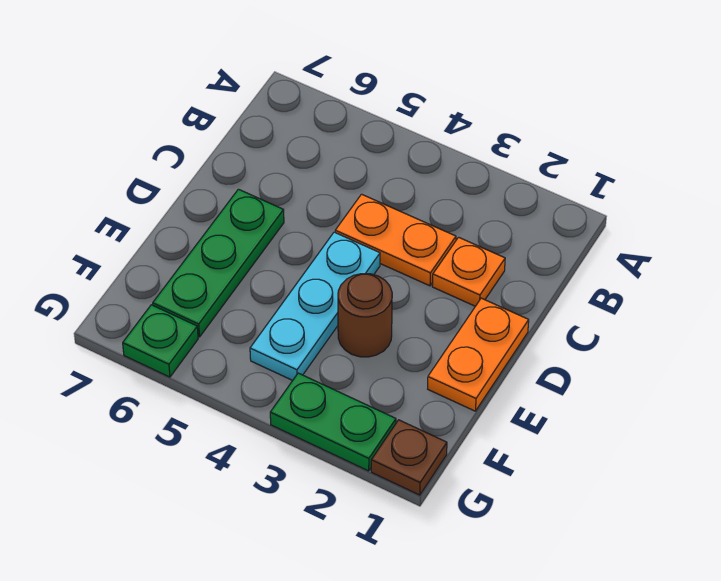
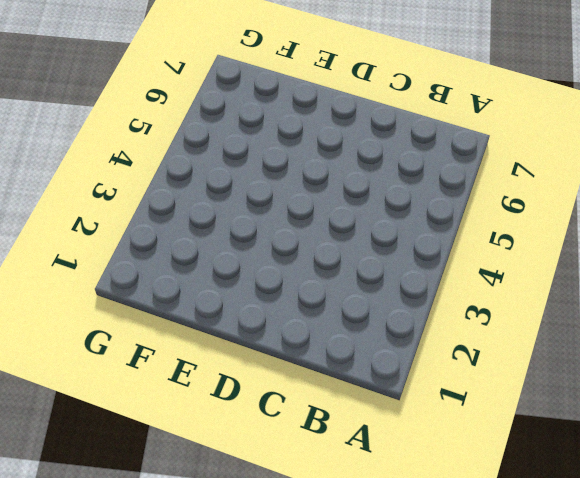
none -> orange plate C2 level 1
none -> orange plate C3:C4 level 1

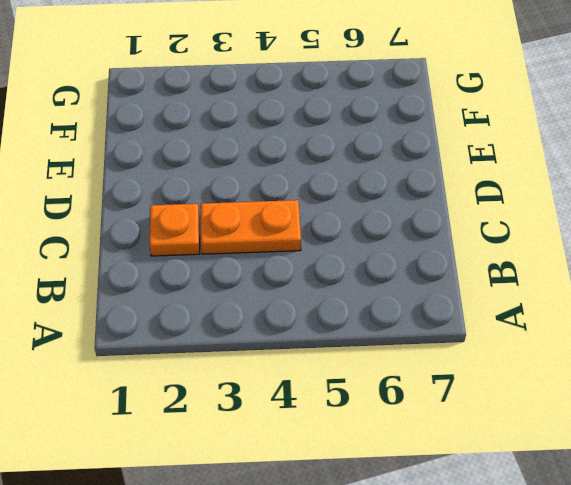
none -> orange plate D1:E1 level 1
none -> cyan plate D4:F4 level 1

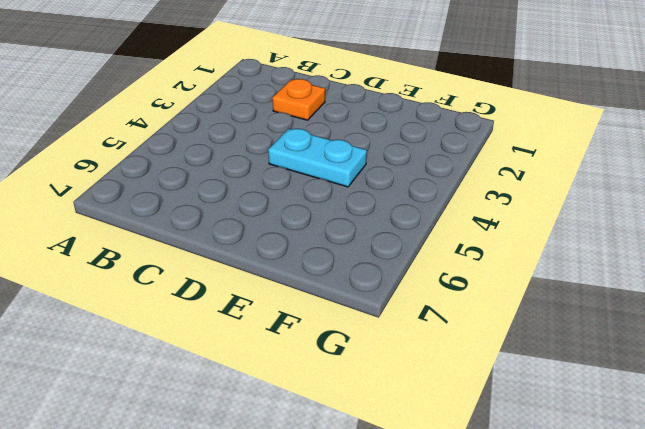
cyan plate D4:E4 level 1 -> cyan plate D4:F4 level 1
none -> orange plate C3:C4 level 1
none -> orange plate D1:E1 level 1

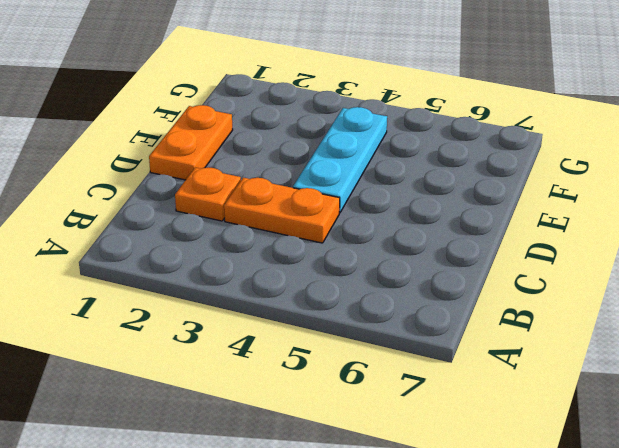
none -> green plate D6:F6 level 1
none -> brown round brick E3 level 1

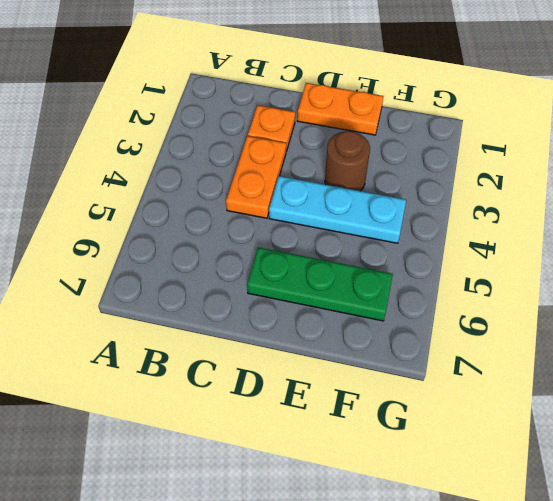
none -> brown plate G1 level 1
none -> green plate G2:G3 level 1

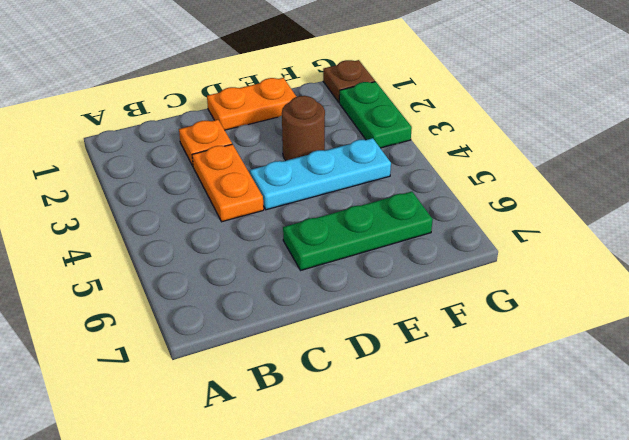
none -> green plate G6 level 1

